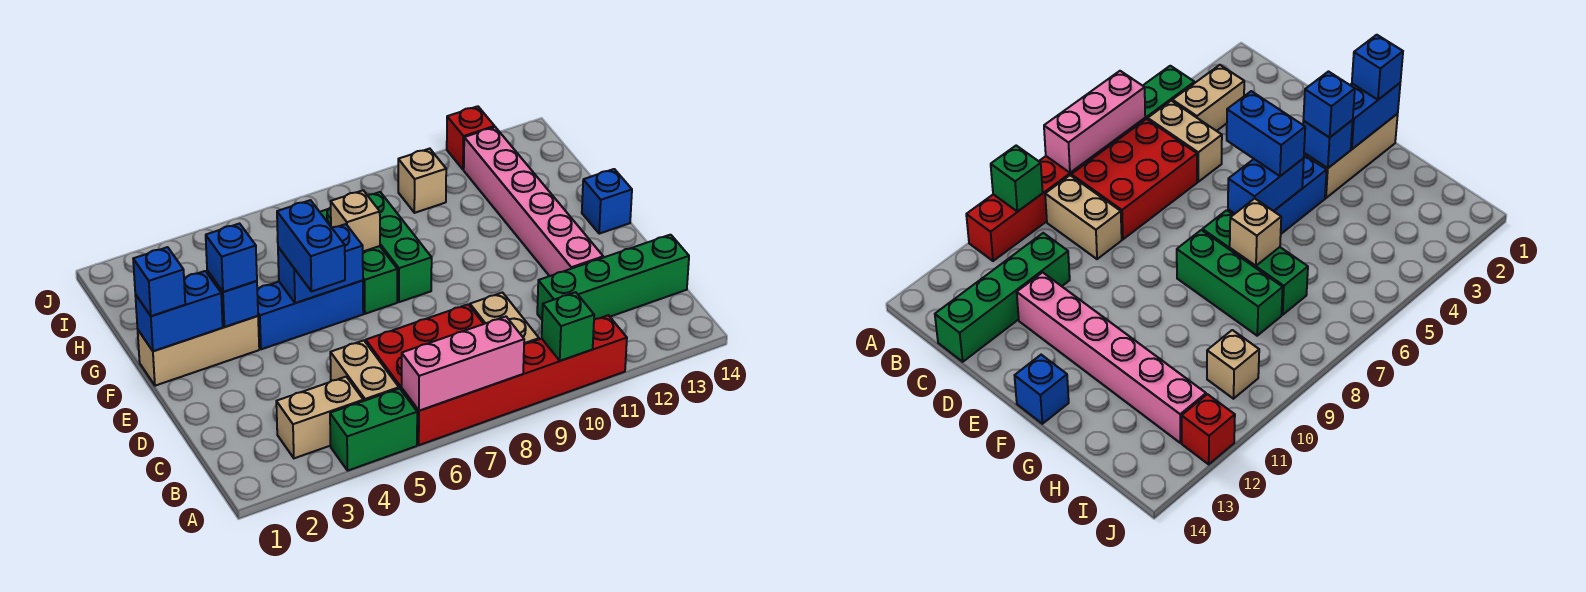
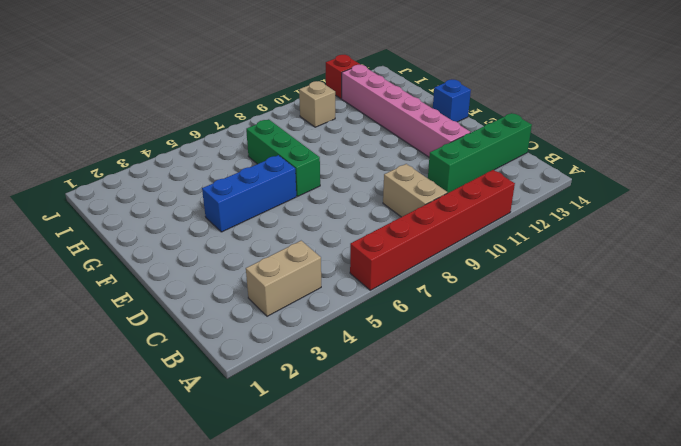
none -> green brick A4:A5 level 1
none -> tan brick B5:C5 level 1
none -> red brick B6:C8 level 1

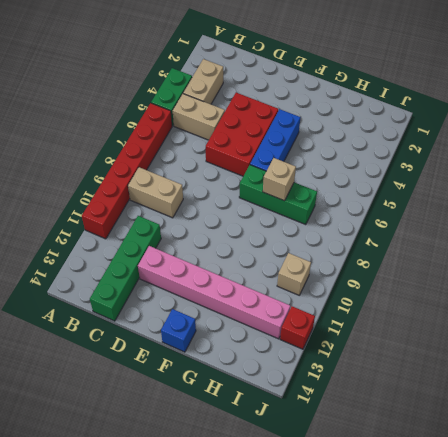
red brick D4:E6 level 1 -> red brick B6:C8 level 1
none -> tan brick F1:F3 level 1
none -> green brick F8:H8 level 1
none -> pink brick A6:A8 level 2

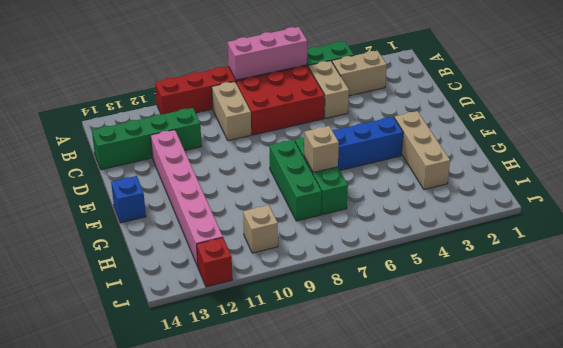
tan brick F3:H3 level 1 -> tan brick F1:F3 level 1
none -> green brick A10 level 2
none -> blue brick F1:F2 level 2
none -> blue brick F3 level 2

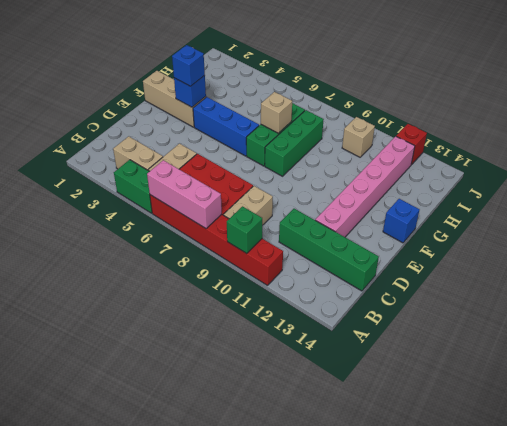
none -> blue brick F1:F2 level 2
none -> blue brick F5:F6 level 2
none -> blue brick E5:F5 level 3

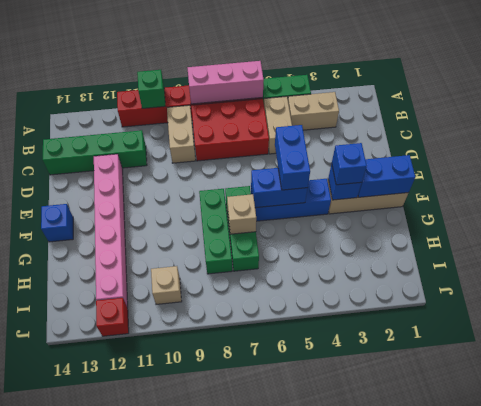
none -> blue brick F1 level 3

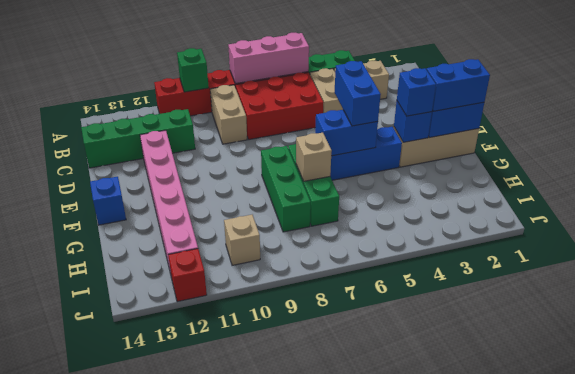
blue brick F1:F2 level 3 -> blue brick F1 level 3

